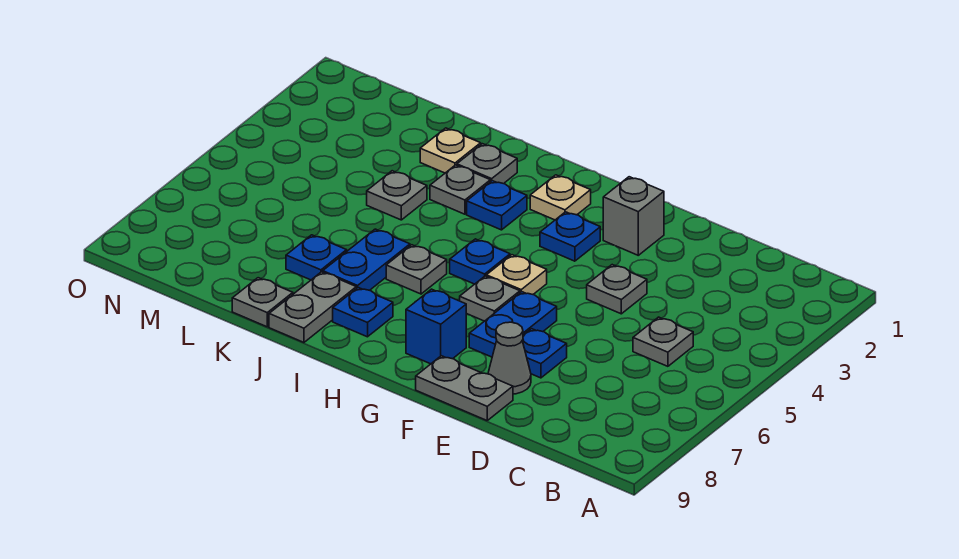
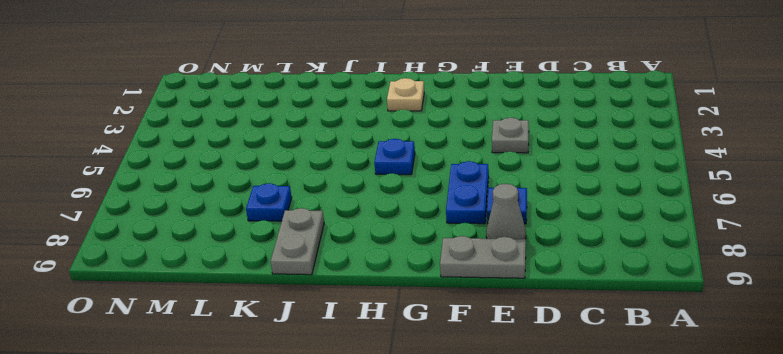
none -> grey plate C5 level 1
none -> grey brick F2 level 1
none -> blue plate G3 level 1

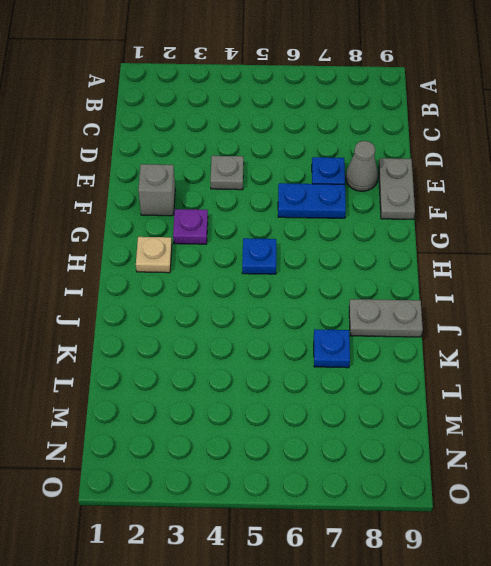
purple plate G3 level 1 -> blue plate G3 level 1
none -> grey plate C5 level 1
none -> tan plate G5 level 1
none -> grey plate G6 level 1

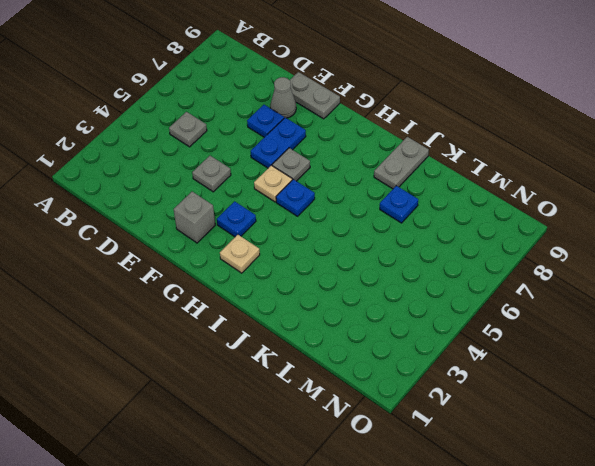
none -> blue brick G8 level 1
none -> blue plate I3 level 1
none -> grey plate I6 level 1

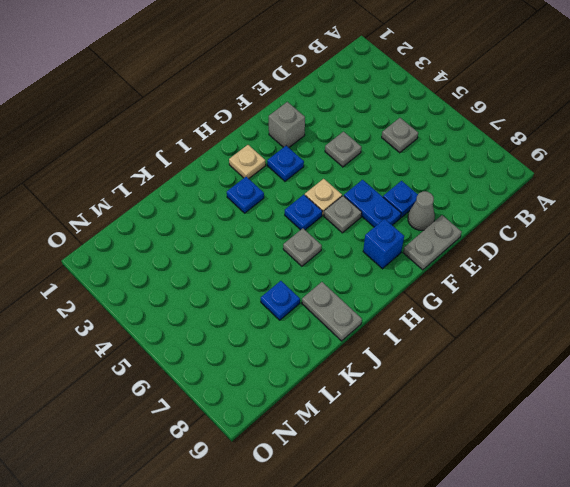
none -> blue plate I8 level 1
none -> grey plate J2 level 1
none -> grey plate J3 level 1

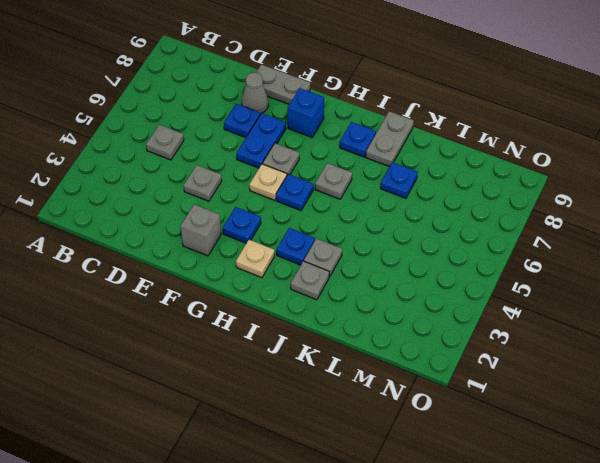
none -> blue plate J6:J7 level 1
none -> tan plate K2 level 1
none -> grey plate K4 level 1

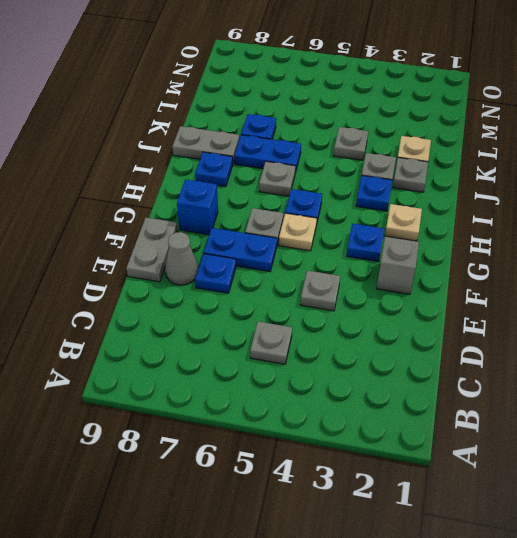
none -> grey plate K9 level 1

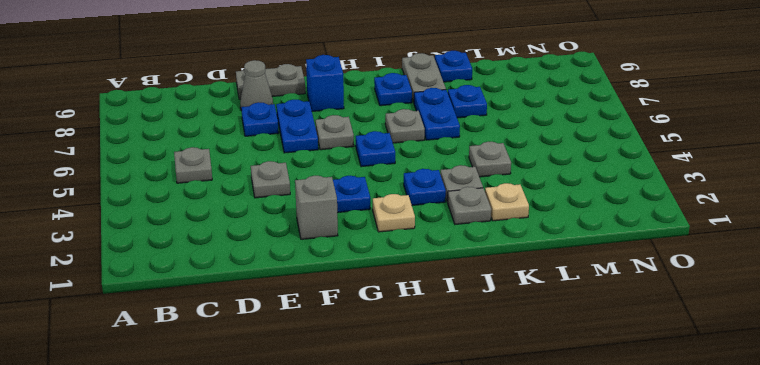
blue plate K9 level 1 -> grey plate K9 level 1
none -> tan plate G5 level 1

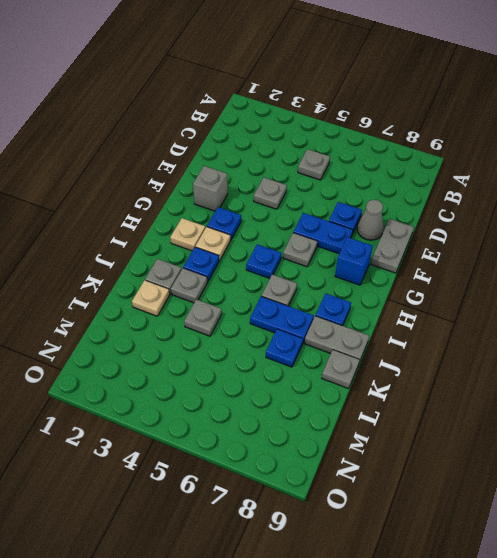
tan plate H3 level 1 -> tan plate G5 level 1

